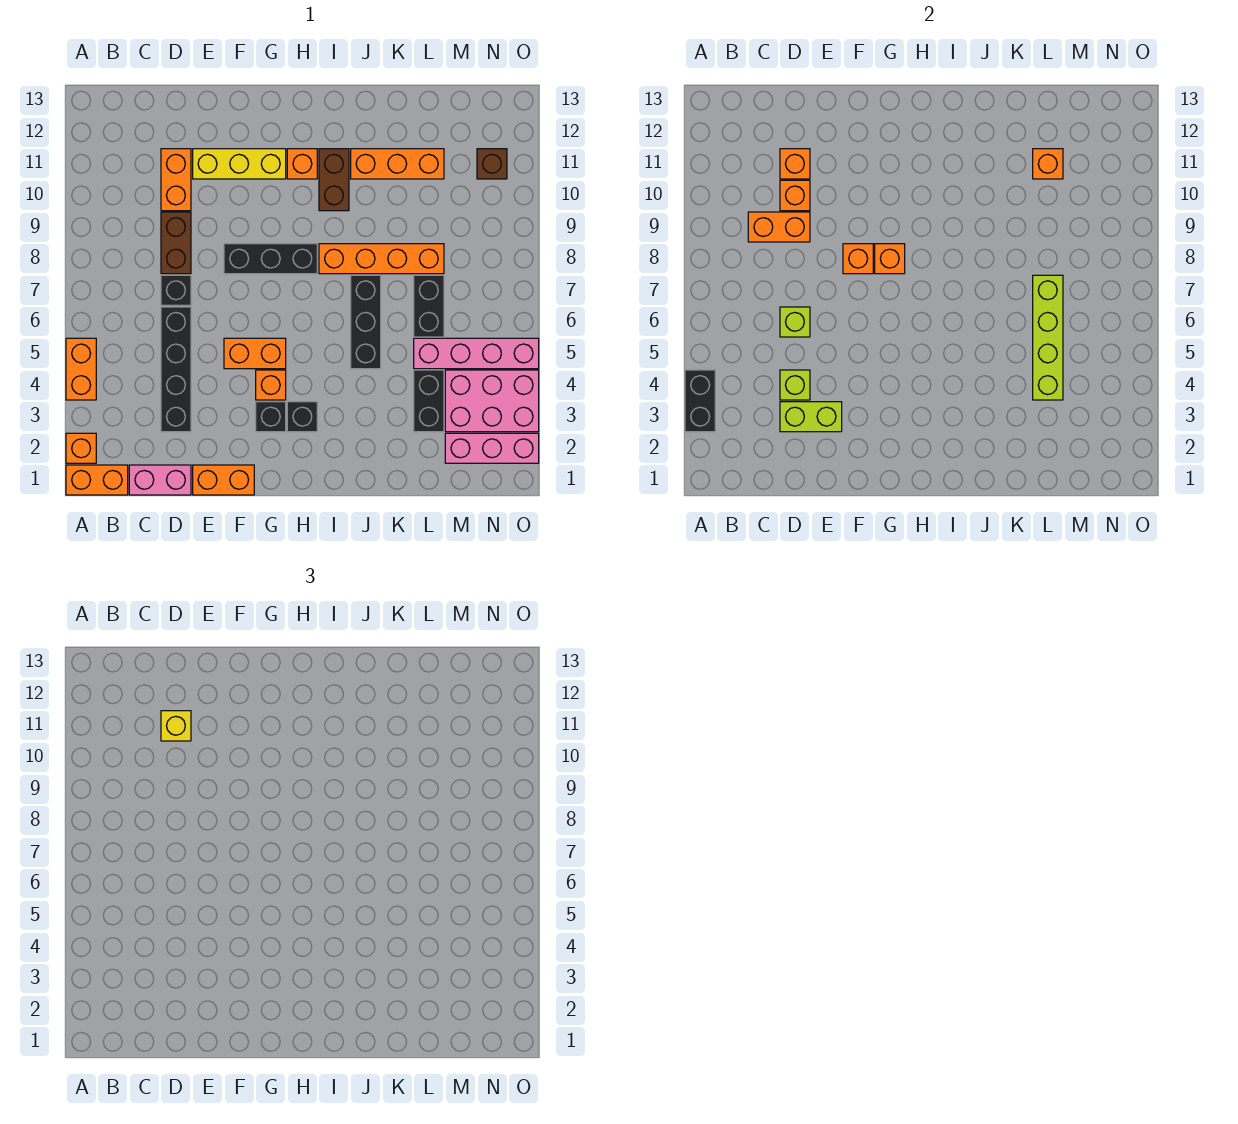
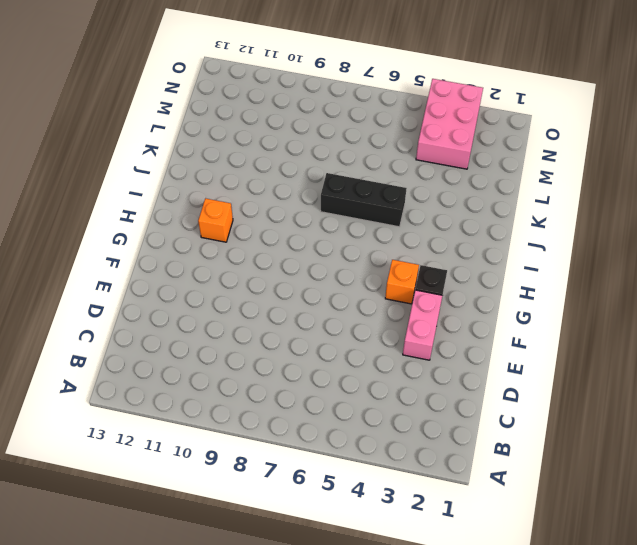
pink brick E3:F3 level 1 -> pink brick C1:D1 level 1
none -> orange brick A1:B1 level 1
none -> orange brick A2 level 1
none -> orange brick A4:A5 level 1
none -> black brick D3:D6 level 1

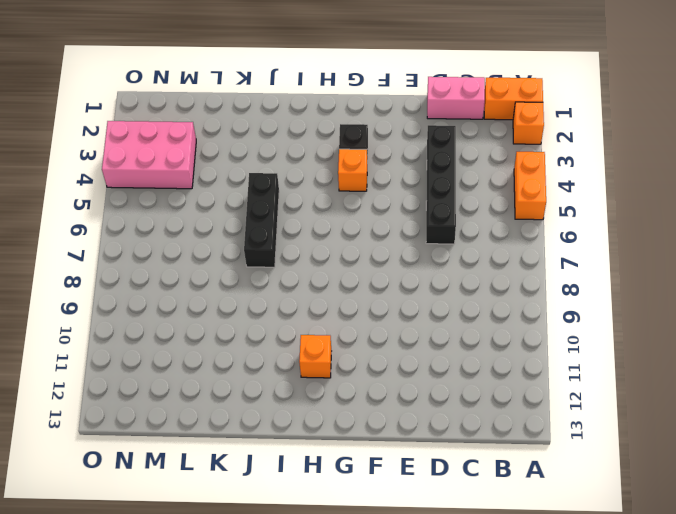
none -> black brick D7 level 1
none -> brown brick D8:D9 level 1
none -> orange brick D10:D11 level 1
none -> orange brick E1:F1 level 1

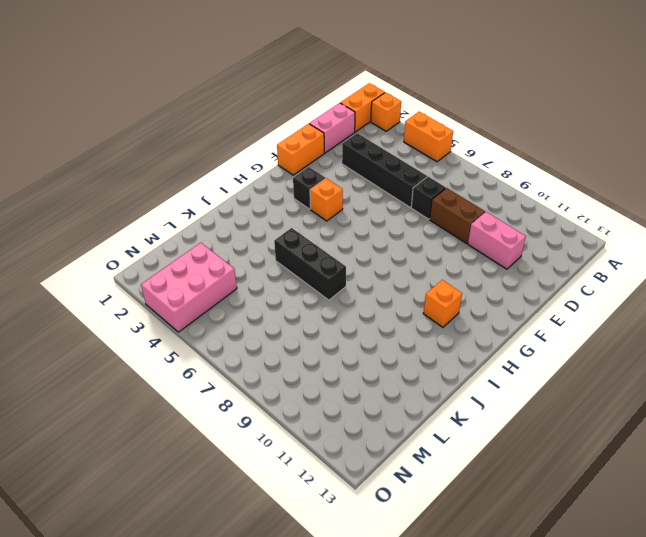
pink brick D10:D11 level 1 -> orange brick D10:D11 level 1
none -> yellow brick E11:G11 level 1
none -> orange brick F5:G5 level 1
none -> black brick F8:H8 level 1
none -> black brick H3 level 1

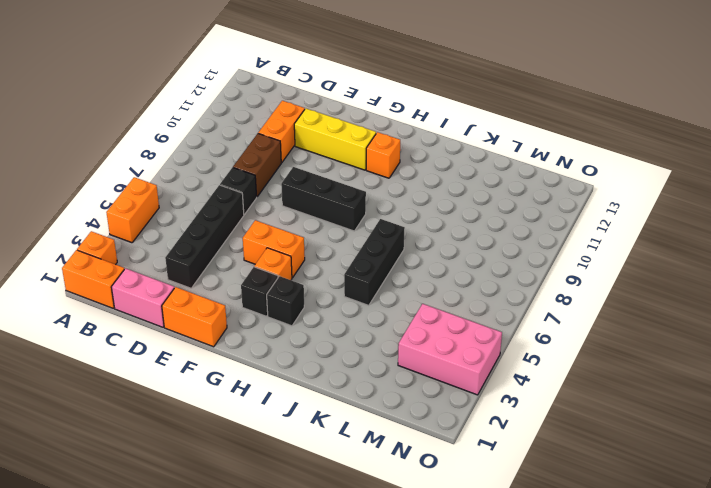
none -> orange brick I8:L8 level 1
none -> brown brick I10:I11 level 1
none -> orange brick J11:L11 level 1
none -> black brick L3:L4 level 1

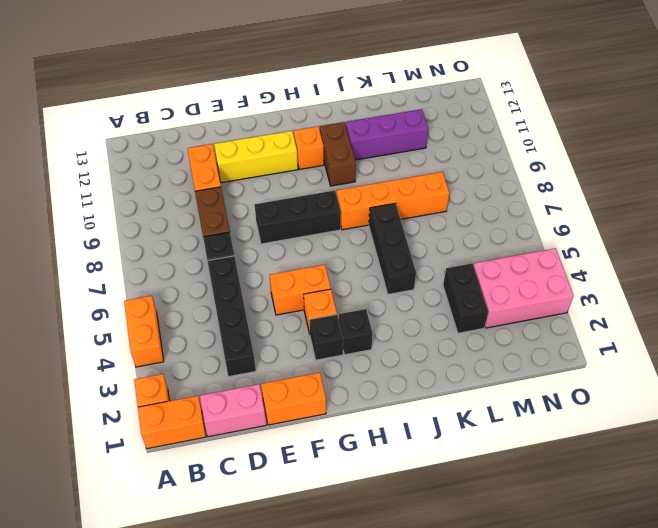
purple brick J11:L11 level 1 -> orange brick J11:L11 level 1
none -> pink brick L5:O5 level 1
none -> black brick L6:L7 level 1
none -> pink brick M2:O2 level 1
none -> brown brick N11 level 1

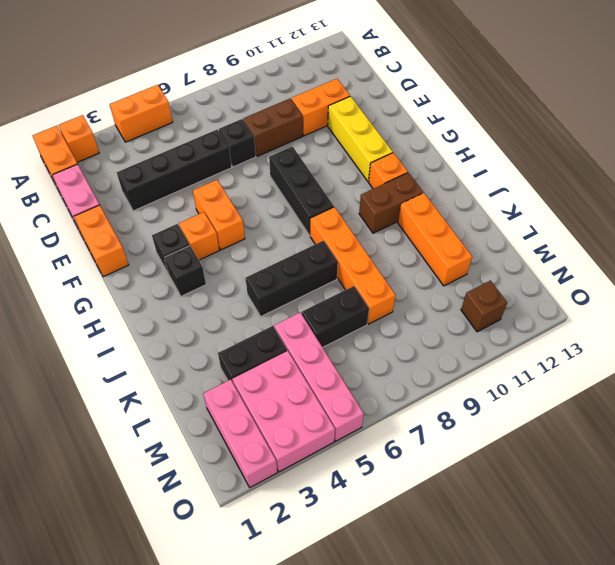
none -> black brick A3:A4 level 2
none -> orange brick C9:D9 level 2
none -> lime brick D3:E3 level 2
none -> lime brick D4 level 2

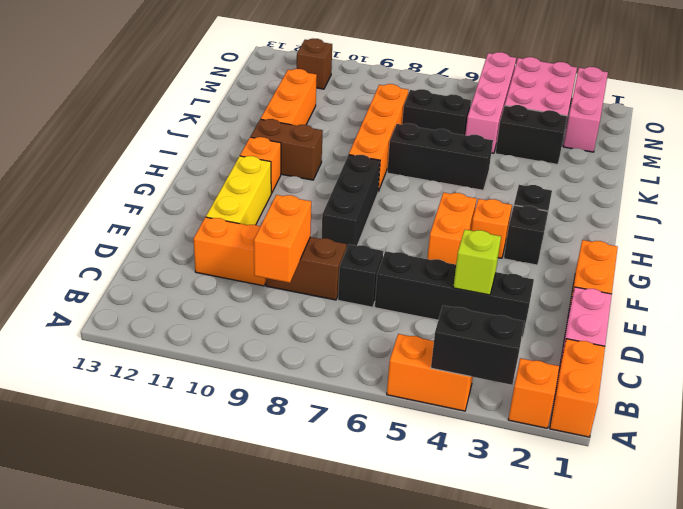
none -> lime brick D3:E3 level 2
none -> lime brick D6 level 2
none -> orange brick D10 level 2
none -> orange brick D11 level 2

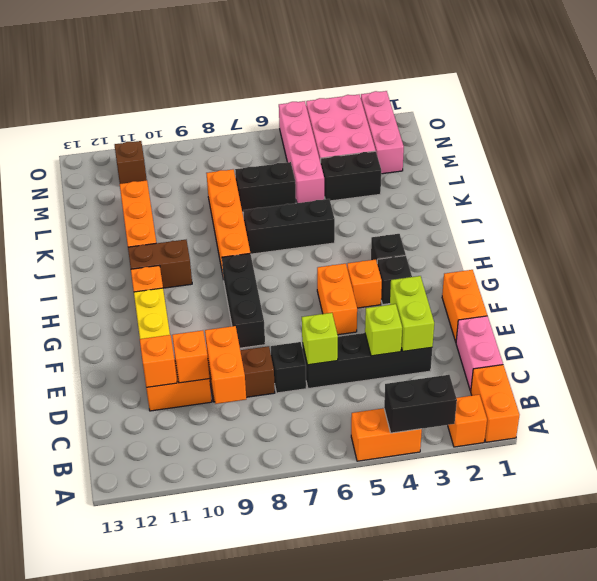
none -> orange brick F8 level 2
none -> orange brick G8 level 2
none -> lime brick L4:L7 level 2
none -> orange brick L11 level 2

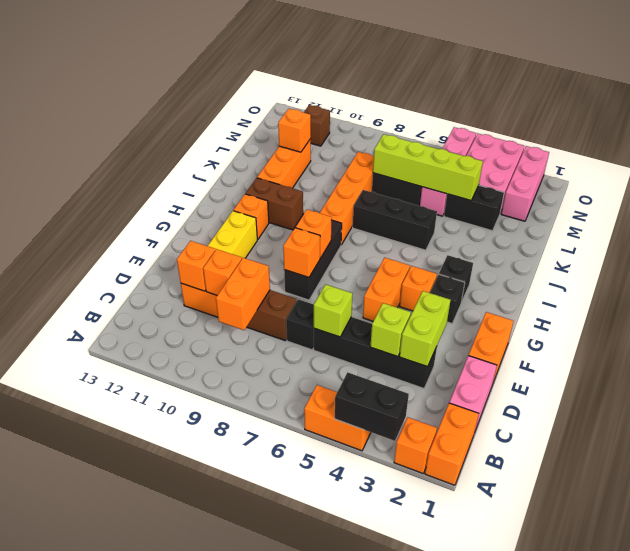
none -> yellow brick D11 level 3

